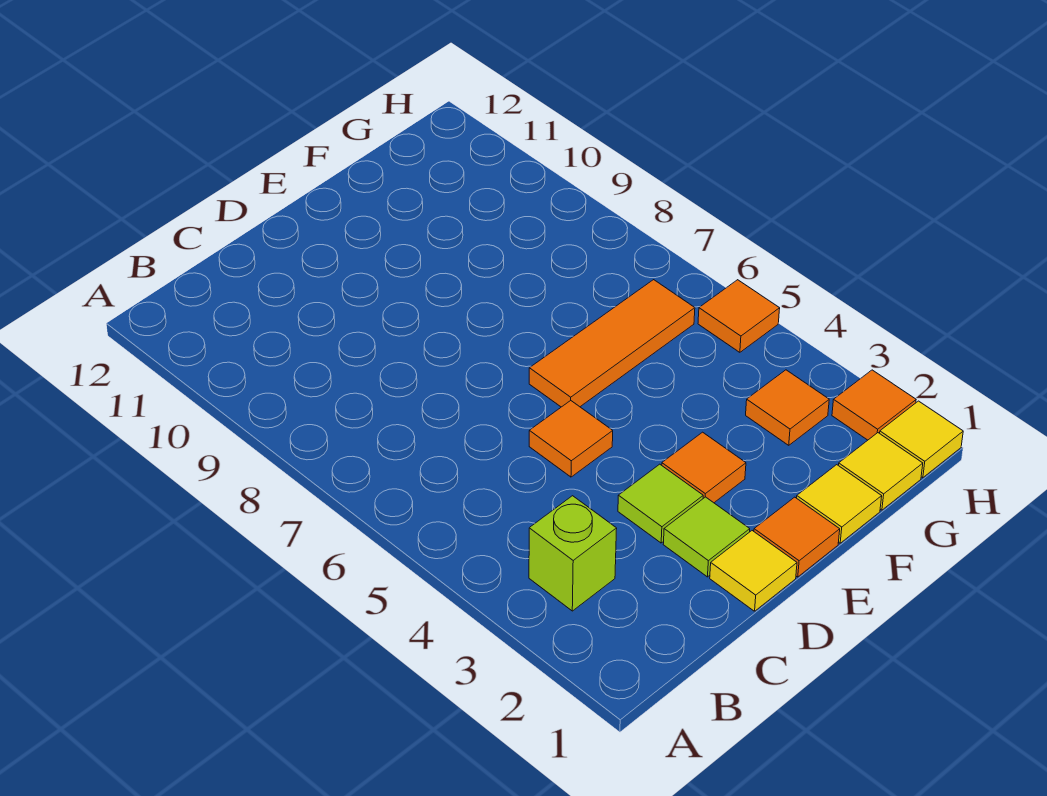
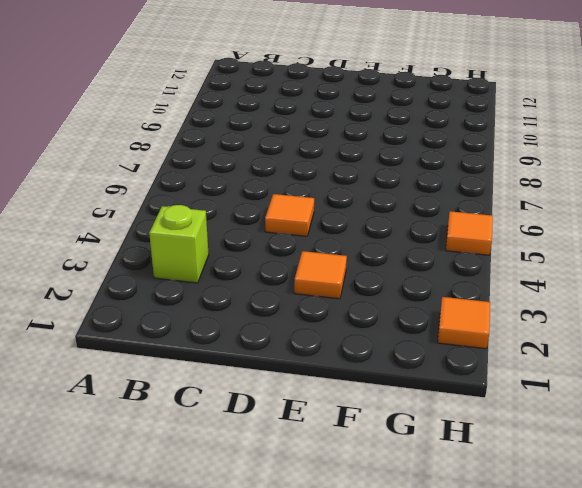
none -> yellow tile D1 level 1
none -> lime tile D2 level 1
none -> lime tile D3 level 1

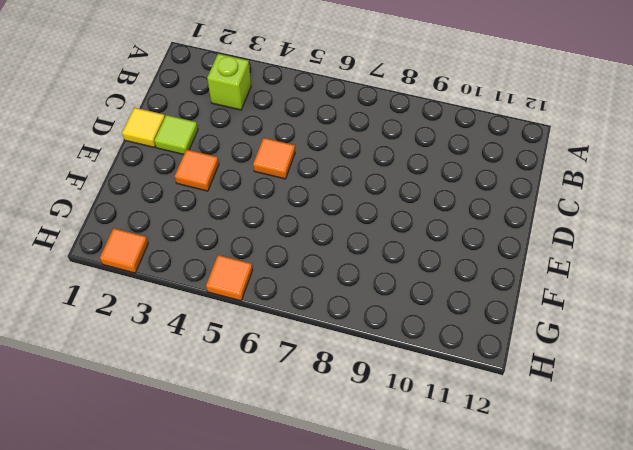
none -> lime tile D3 level 1
none -> orange tile E1 level 1
none -> orange tile E6:G6 level 1

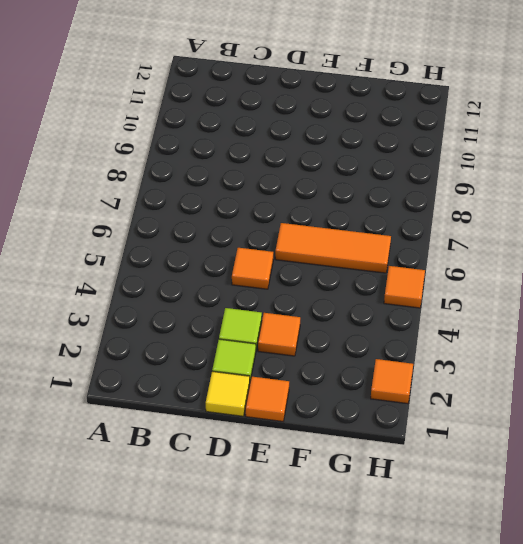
none -> lime brick B3 level 1
none -> yellow tile F1 level 1
none -> yellow tile G1 level 1

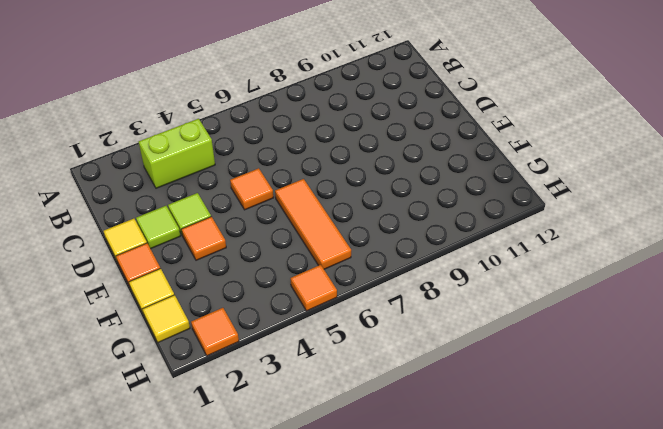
lime brick B3:B4 level 1 -> lime brick B3 level 1
none -> orange tile G3 level 1
none -> yellow tile H1 level 1

